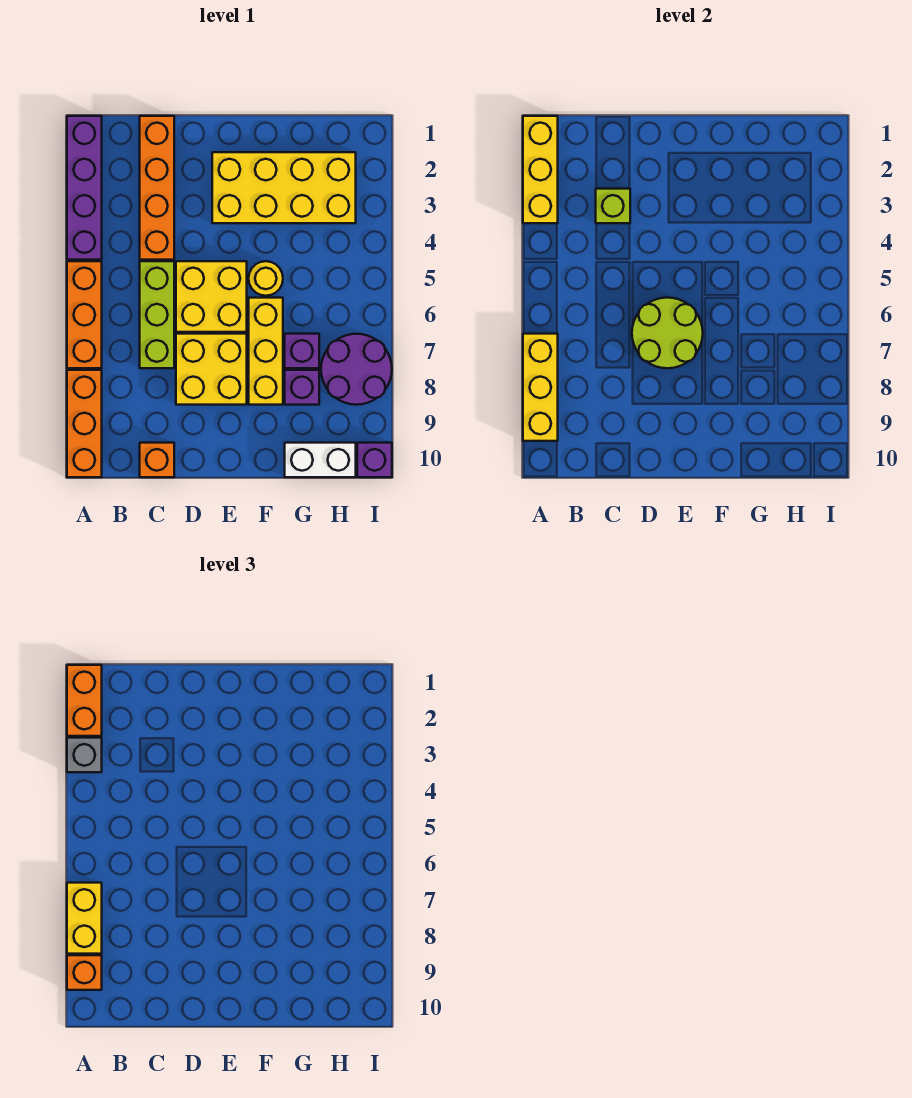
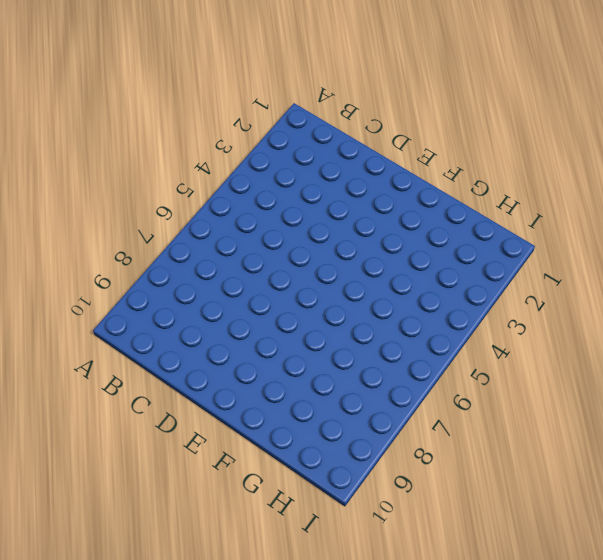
none -> purple brick A1:A4 level 1
none -> orange brick A5:A7 level 1
none -> orange brick A8:A10 level 1

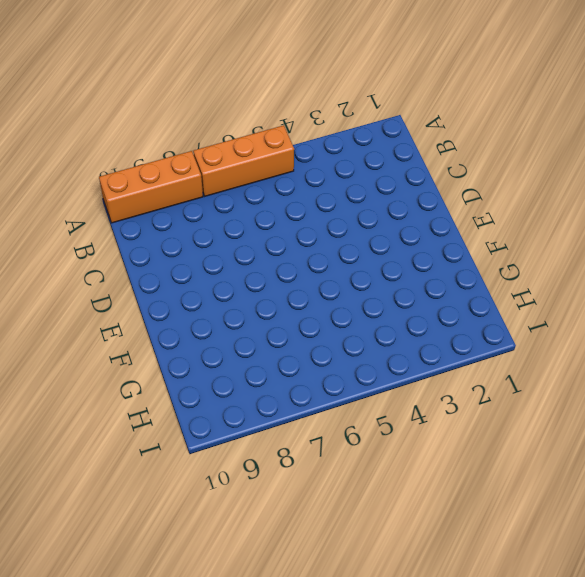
none -> purple brick A1:A4 level 1
none -> orange brick C1:C4 level 1
none -> lime brick C5:C7 level 1

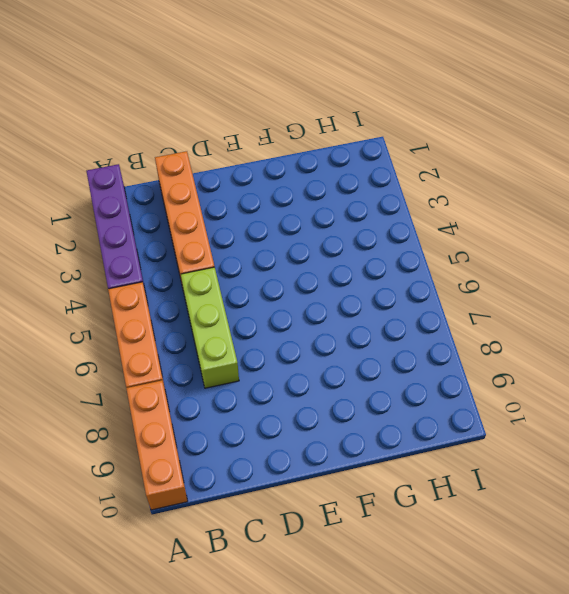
none -> orange brick C10 level 1
none -> yellow brick D5:E6 level 1
none -> yellow brick D7:E8 level 1

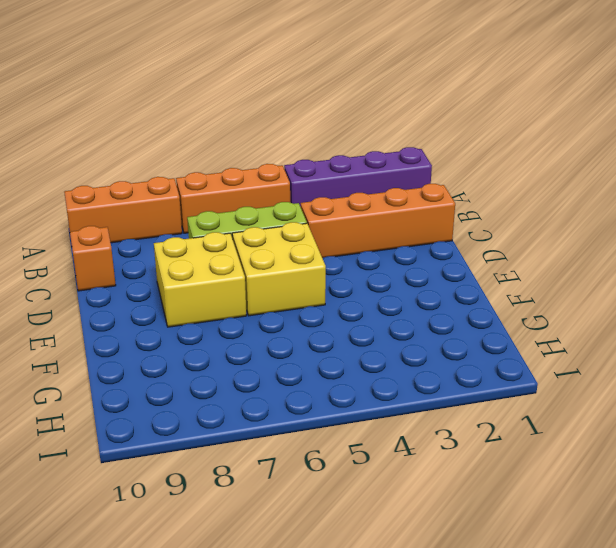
none -> yellow brick E2:H3 level 1
none -> yellow round brick F5 level 1
none -> yellow brick F6:F8 level 1

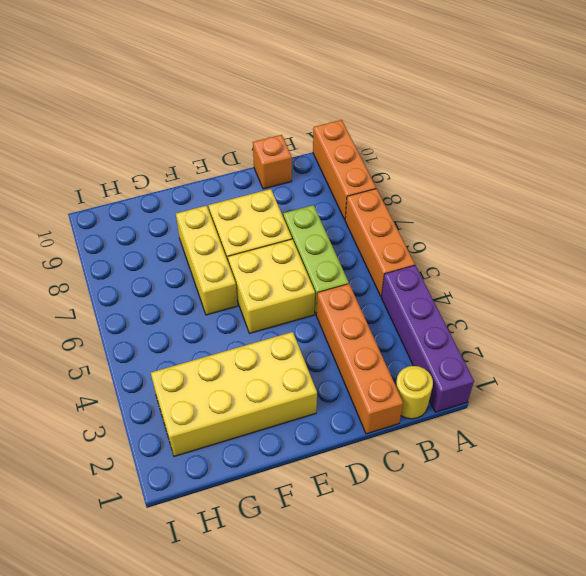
yellow round brick B1 level 1 -> yellow round brick F5 level 1
none -> purple brick G7 level 1
none -> purple brick G8 level 1
none -> white brick G10:H10 level 1

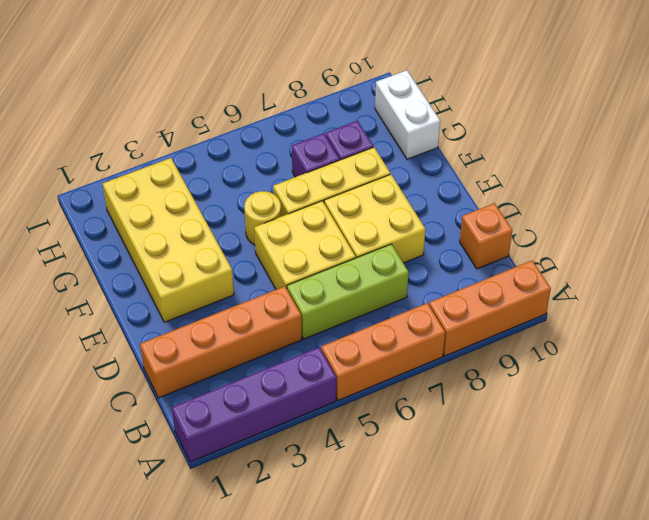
none -> purple round brick H7:I8 level 1
none -> purple brick I10 level 1
none -> yellow brick A1:A3 level 2

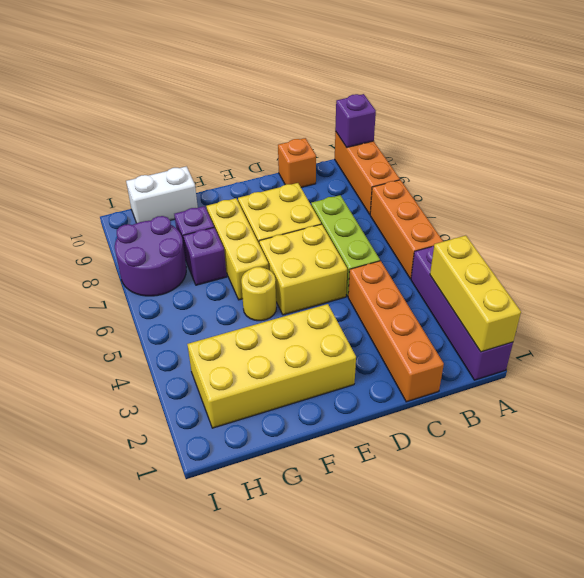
purple brick A10 level 2 -> purple brick I10 level 1
none -> yellow brick A7:A9 level 2
none -> lime brick C3 level 2
none -> lime round brick D6:E7 level 2

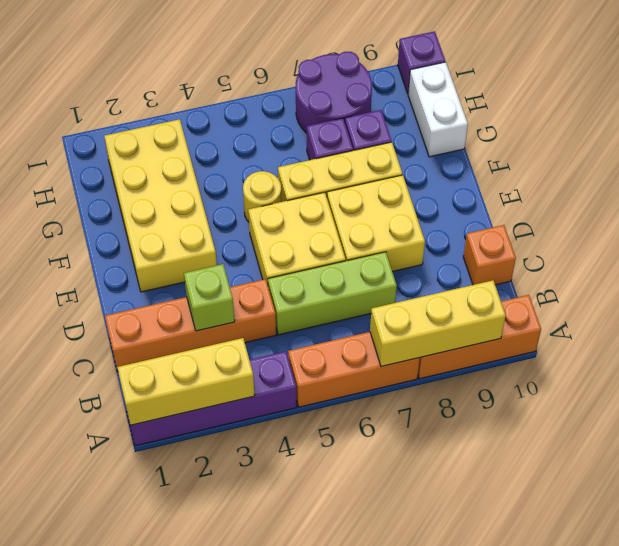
none -> lime round brick D6:E7 level 2
none -> orange brick A1:A2 level 3
none -> grey brick A3 level 3

